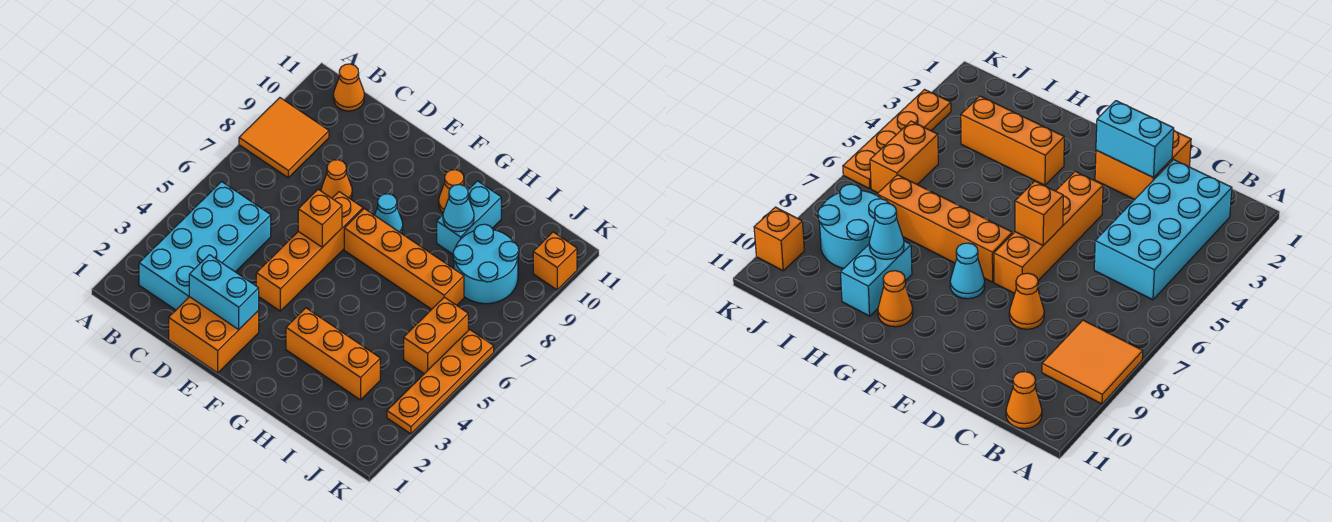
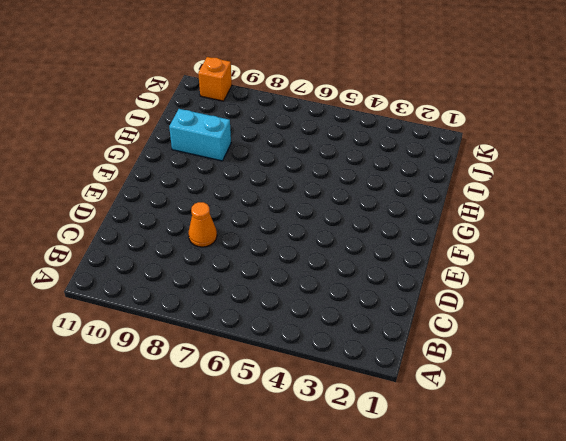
none -> orange tile A8:B9 level 1
none -> cyan brick B2:C5 level 1
none -> orange cone B11 level 1

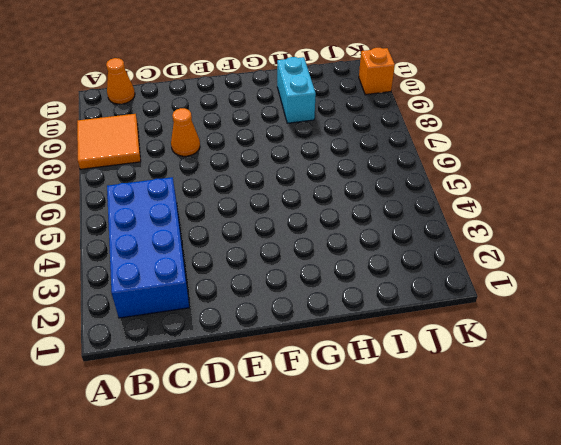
blue brick B2:C5 level 1 -> cyan brick B2:C5 level 1
none -> orange brick D1:E2 level 1
none -> orange brick E4:E7 level 1
none -> orange brick F7:I7 level 1

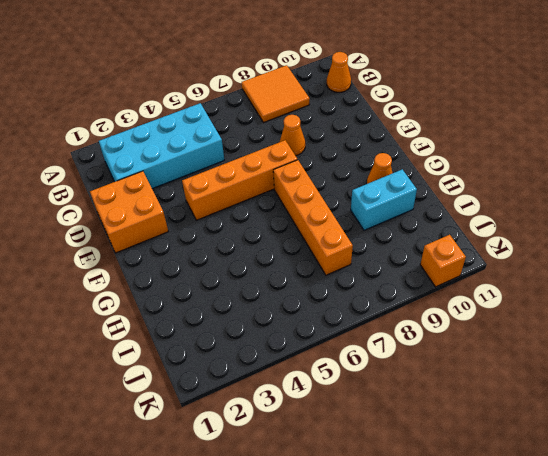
none -> cyan cone F8 level 1
none -> orange brick G3:I3 level 1
none -> cyan round brick I8:J9 level 1

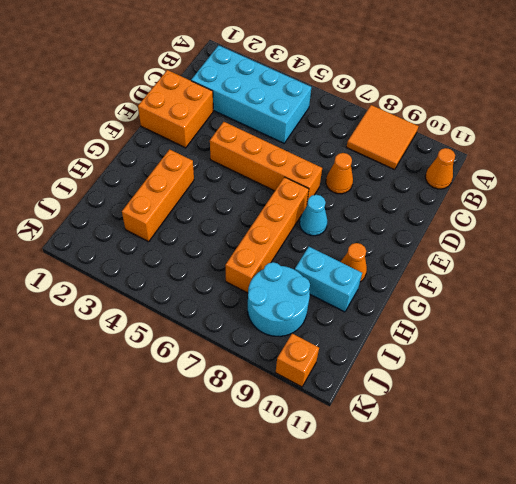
none -> orange brick J5:J6 level 1
none -> orange plate K3:K6 level 1
none -> cyan brick D2:E2 level 2

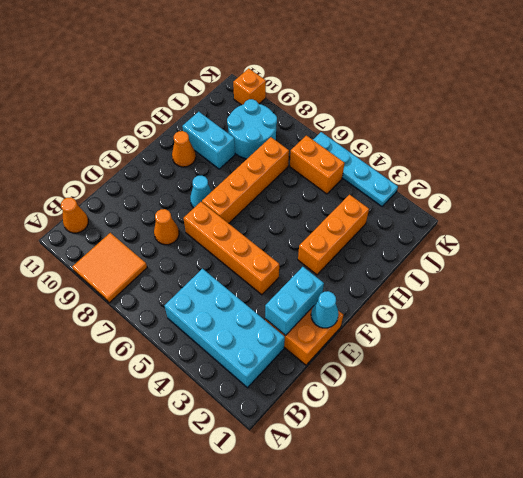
cyan cone E1 level 2 -> cyan cone H9 level 2
cyan plate K3:K6 level 1 -> orange plate K3:K6 level 1
none -> orange brick E6 level 2

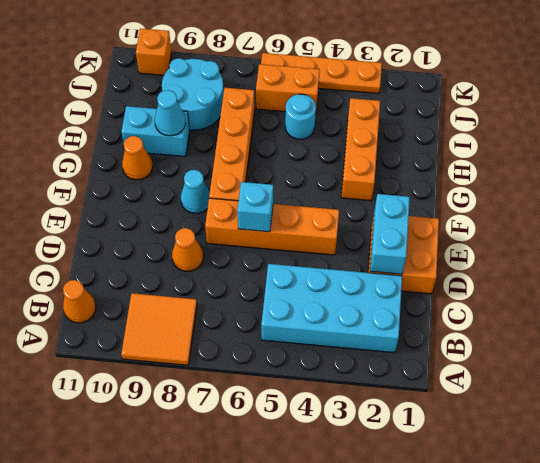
cyan brick E6 level 2 -> orange brick E6 level 2
cyan round brick I5 level 1 -> none

